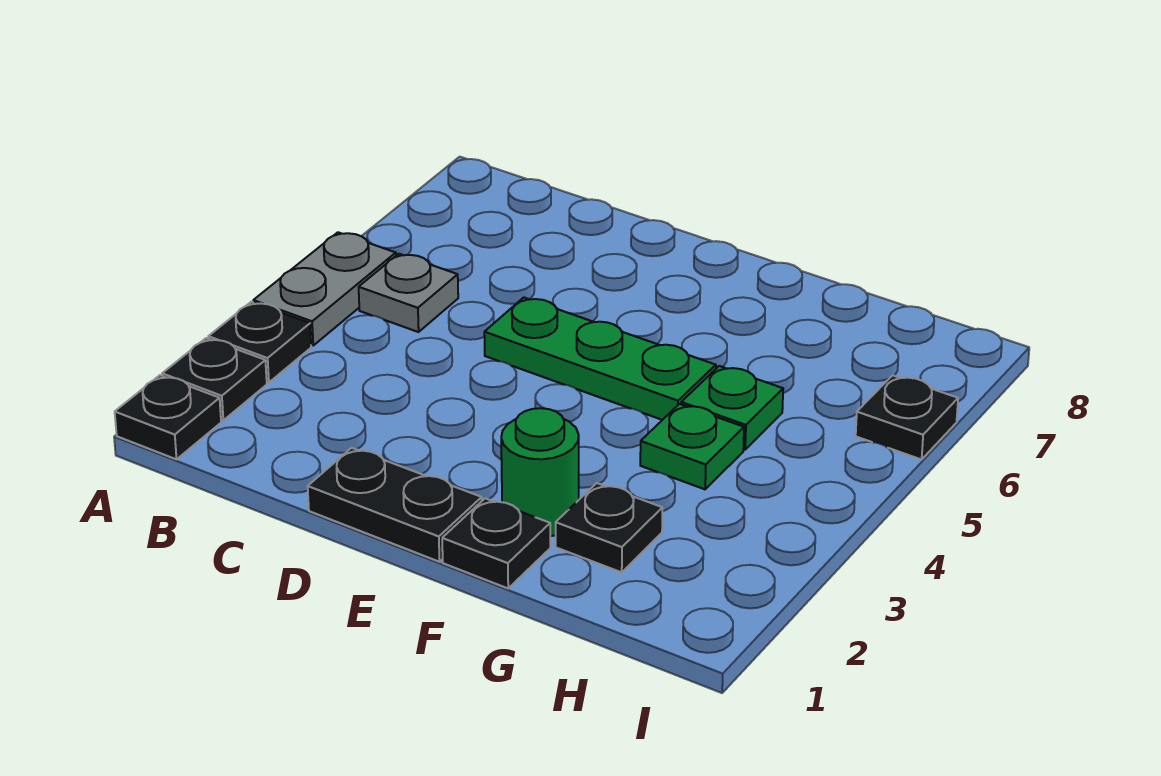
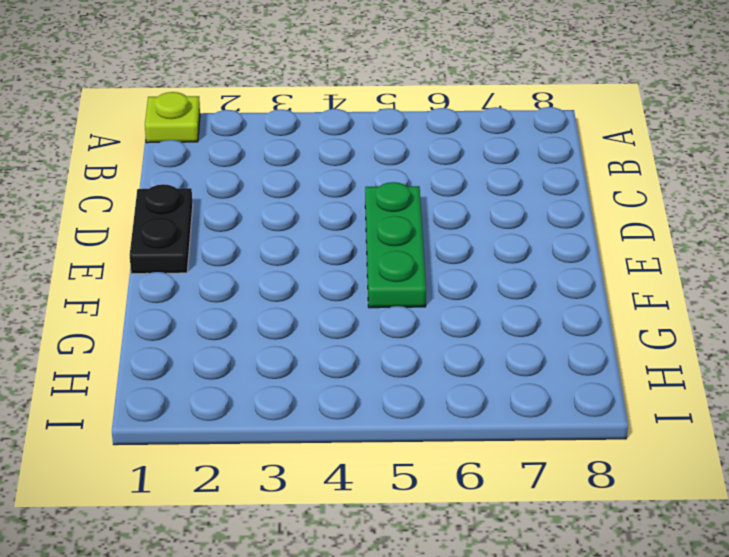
lime plate A1 level 1 -> black plate A1 level 1
none -> black plate A2 level 1
none -> black plate A3 level 1
none -> grey plate A4:A5 level 1

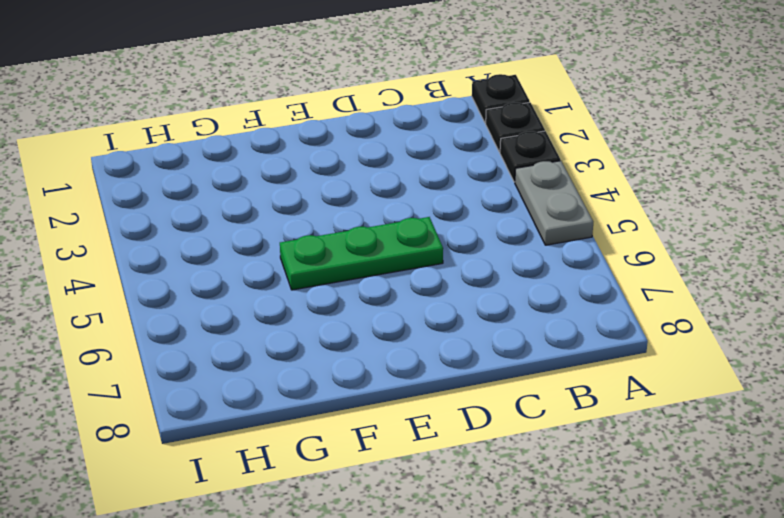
none -> grey plate B5 level 1
none -> black plate D1:E1 level 1
none -> black plate F1 level 1

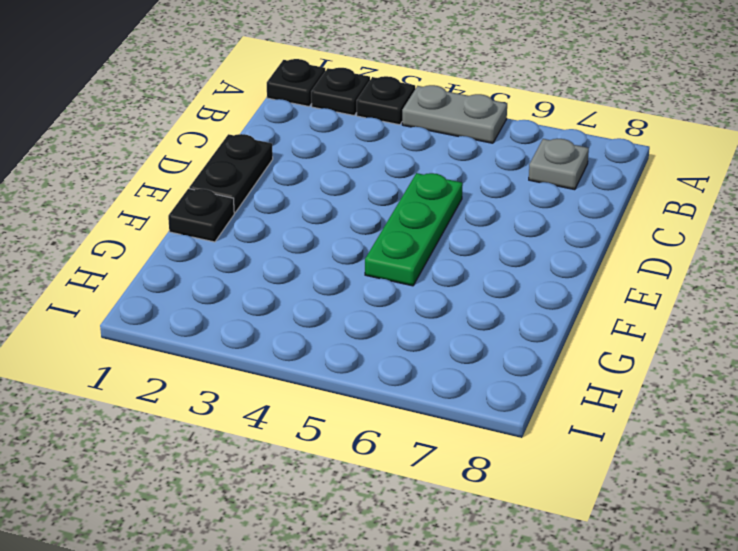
grey plate B7 level 1 -> grey plate B5 level 1
none -> green round brick F2 level 1
none -> black plate G2 level 1
none -> green plate G4 level 1

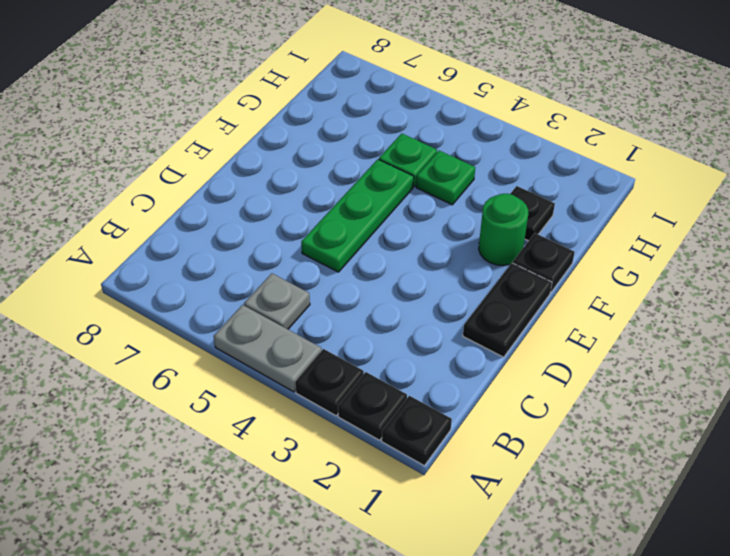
none -> black plate I6 level 1

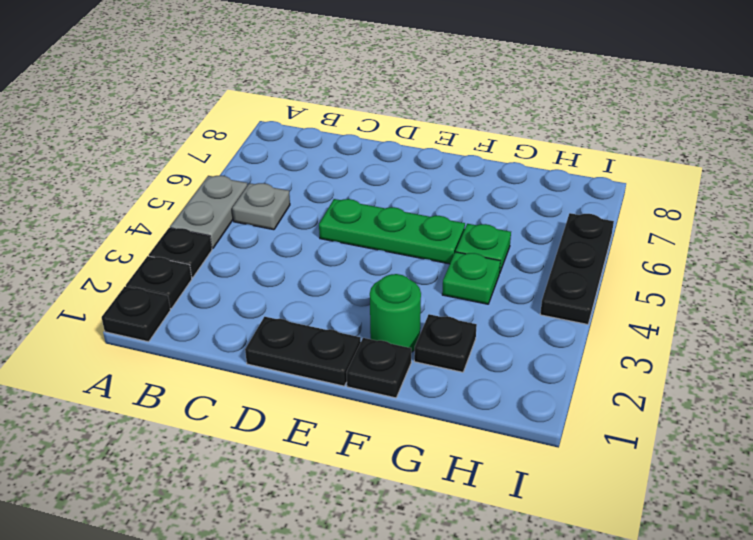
black plate I4:I6 level 1 -> black plate I6 level 1

